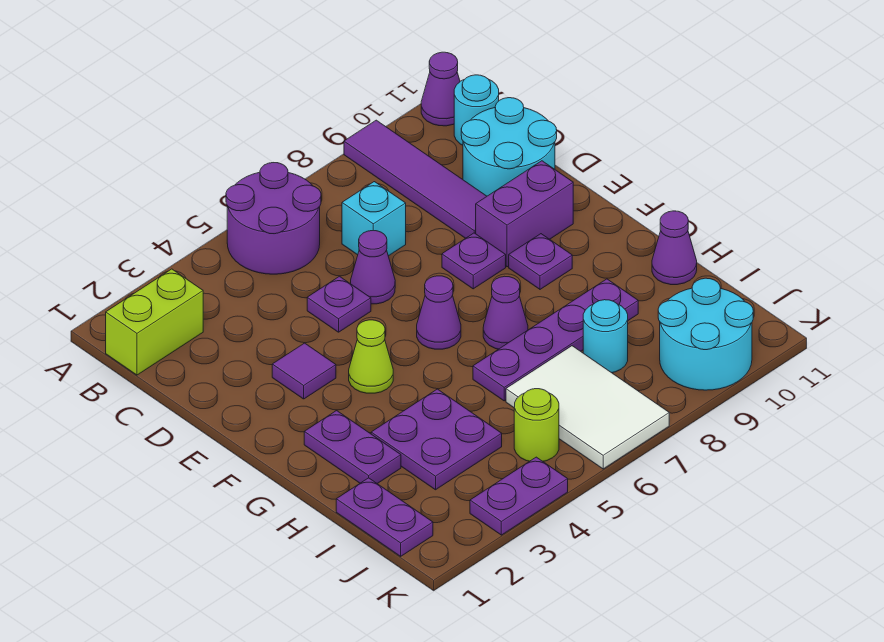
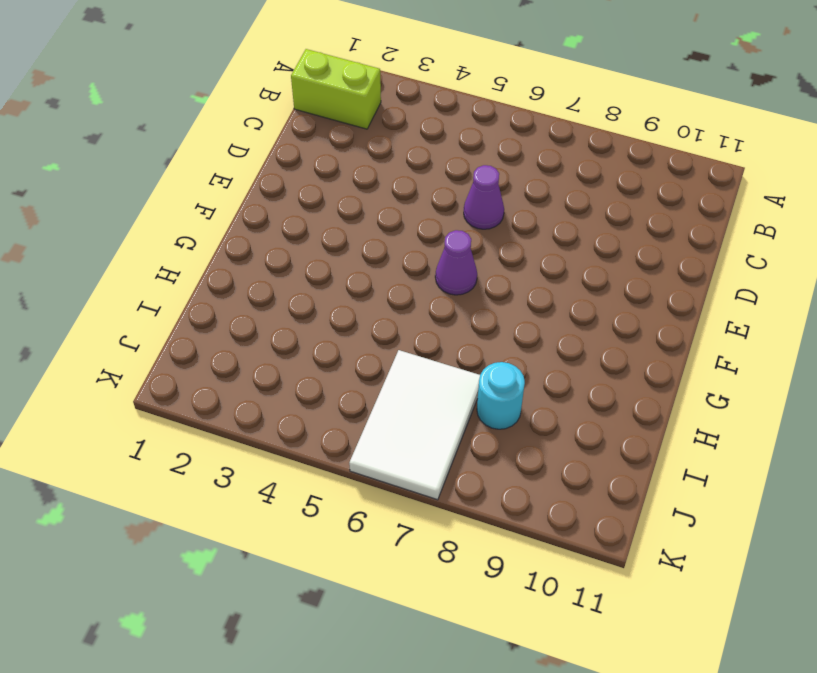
none -> purple round brick A5:B6 level 1
none -> purple tile A9:D9 level 1
none -> purple cone A11 level 1

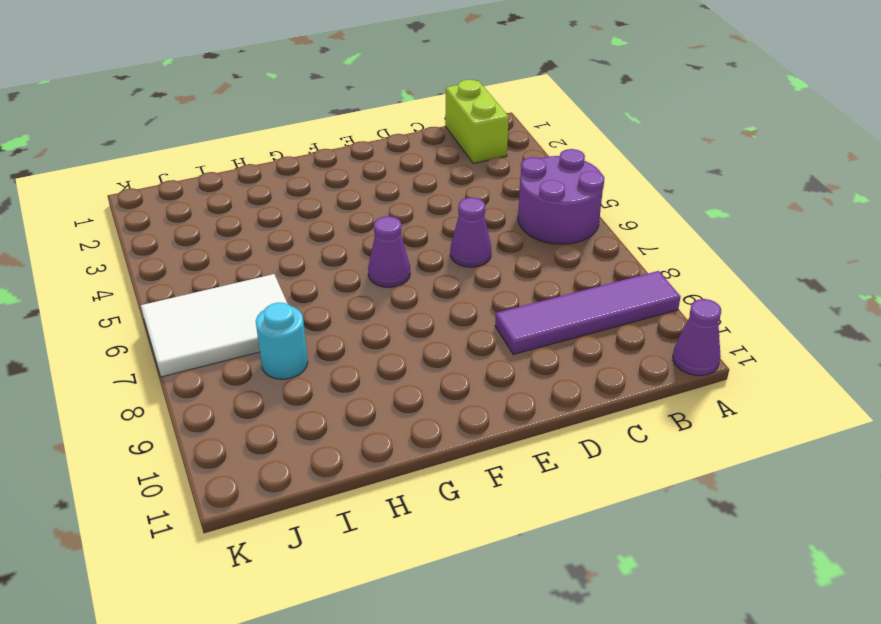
none -> cyan round brick B11 level 1
none -> cyan brick C7 level 1
none -> cyan round brick C10:D11 level 1

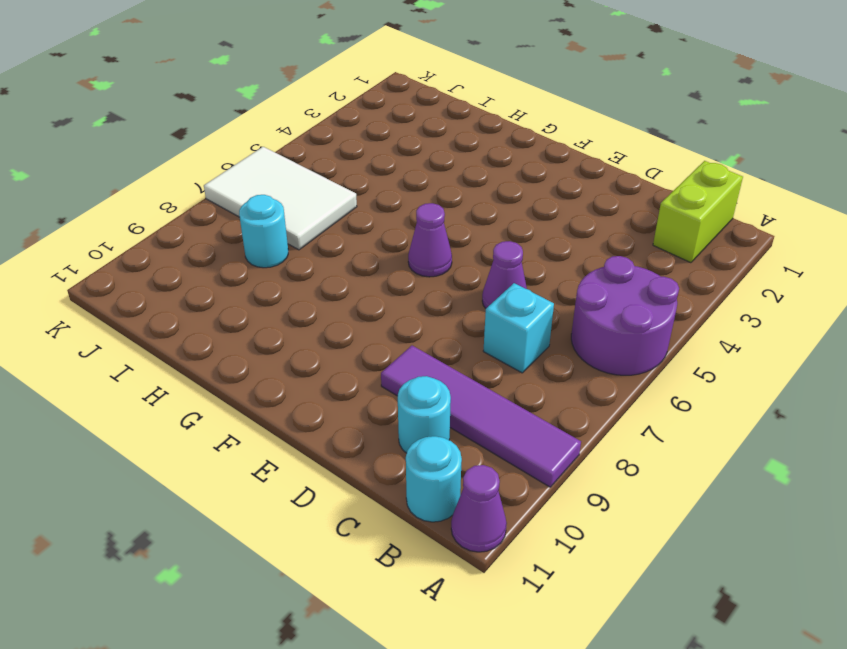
cyan round brick C10 level 1 -> cyan round brick C10:D11 level 1
none -> purple plate D5 level 1
none -> purple tile E3 level 1
none -> purple plate E8 level 1

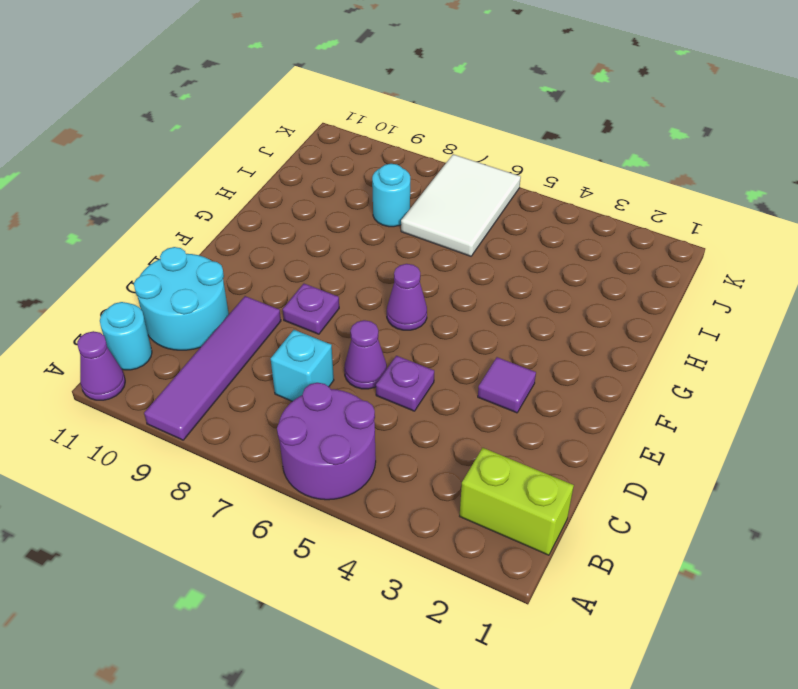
none -> purple brick E9:E10 level 1
none -> lime cone F4 level 1
none -> purple plate F9 level 1

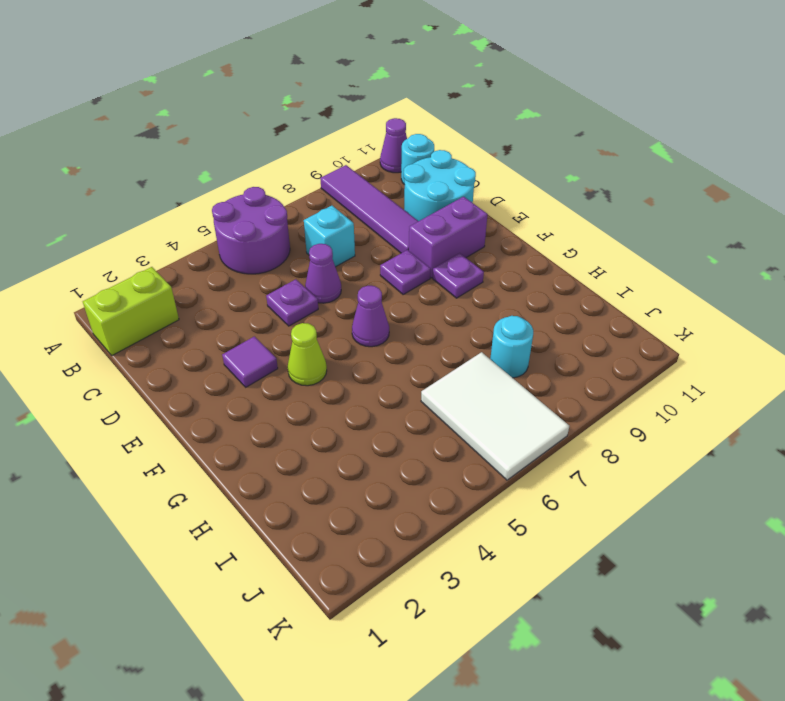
none -> purple plate G2:H2 level 1
none -> purple cone G7 level 1
none -> purple plate H3:I4 level 1

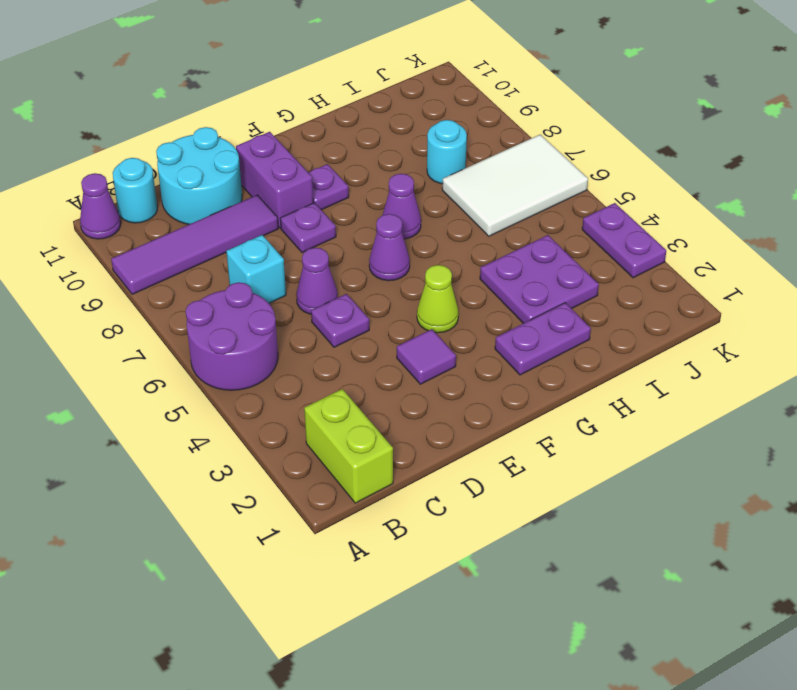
none -> purple plate H6:H9 level 1
none -> purple cone H11 level 1
none -> purple plate I1:J1 level 1

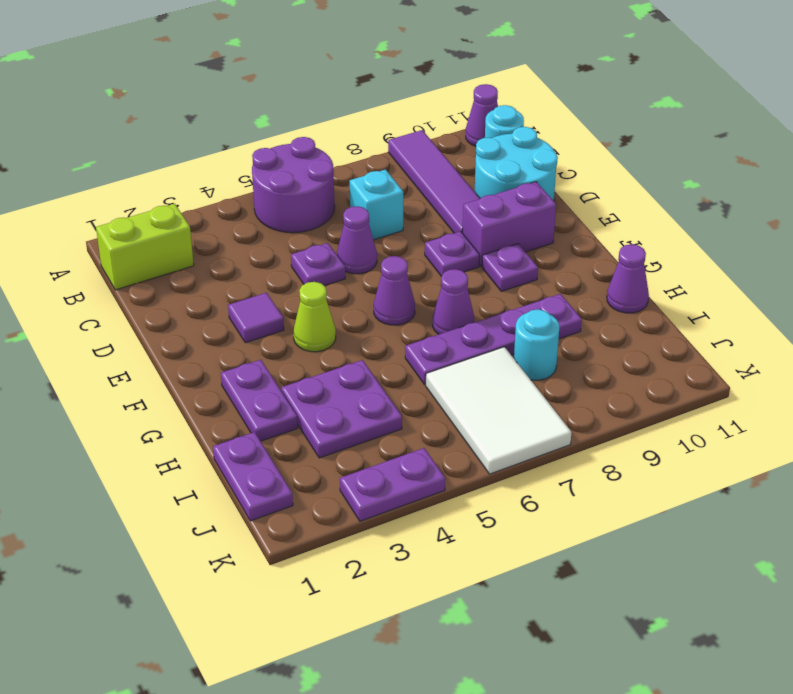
none -> lime round brick J5 level 1
none -> cyan round brick J9:K10 level 1

